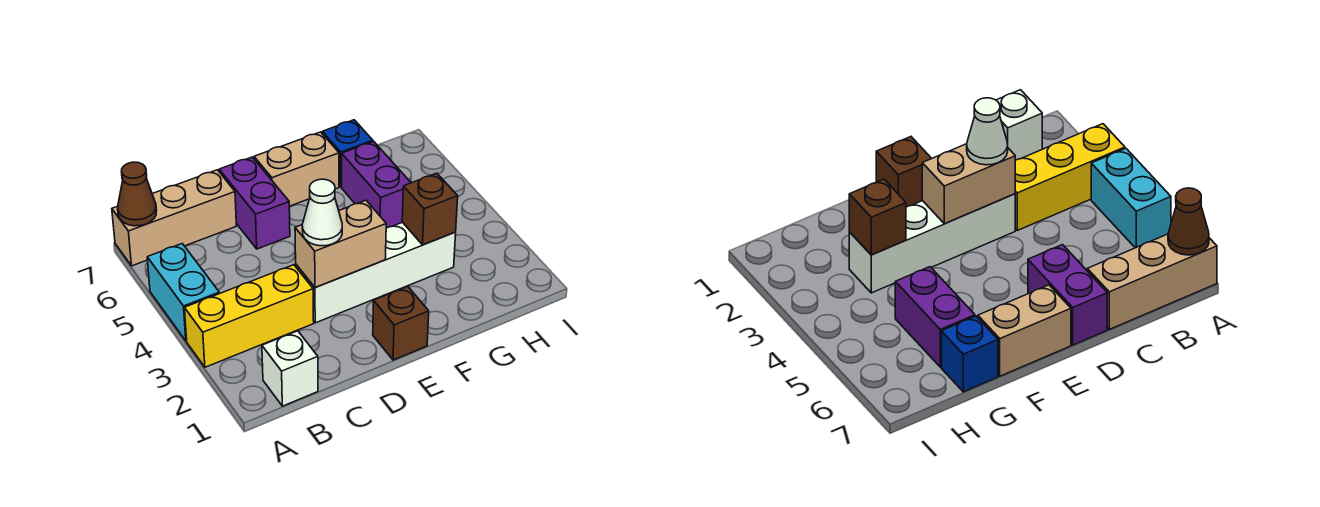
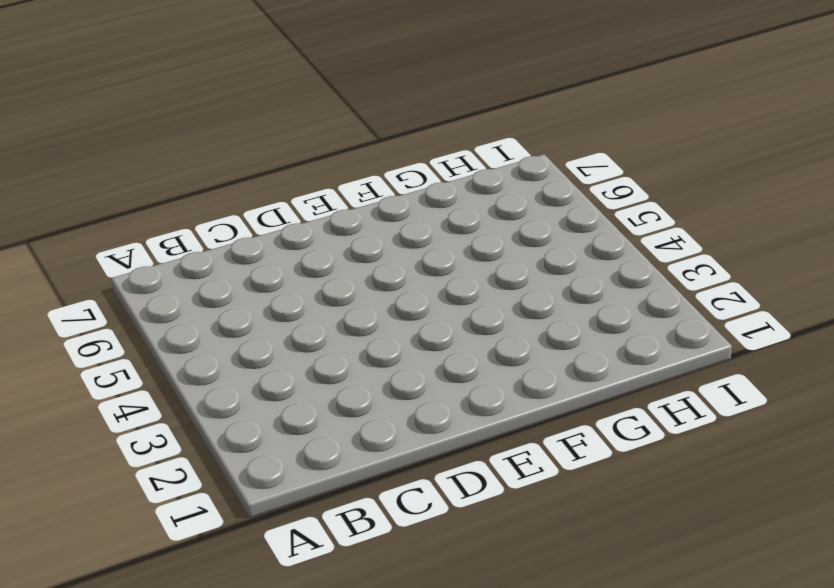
none -> yellow brick A3:C3 level 1
none -> cyan brick A4:A5 level 1
none -> tan brick A7:C7 level 1

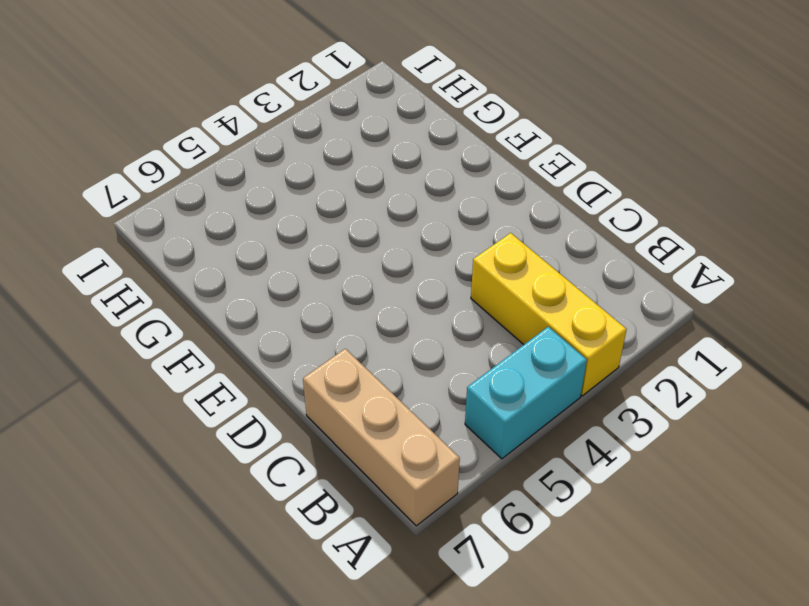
none -> white brick B1 level 1
none -> white brick D3:G3 level 1
none -> purple brick D6:D7 level 1

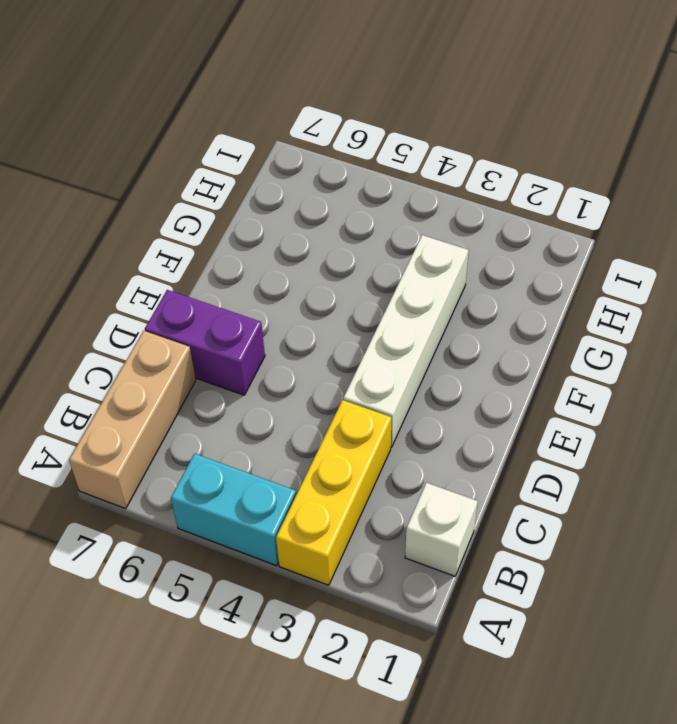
none -> brown brick E1 level 1
none -> tan brick E7:F7 level 1
none -> purple brick G5:G6 level 1

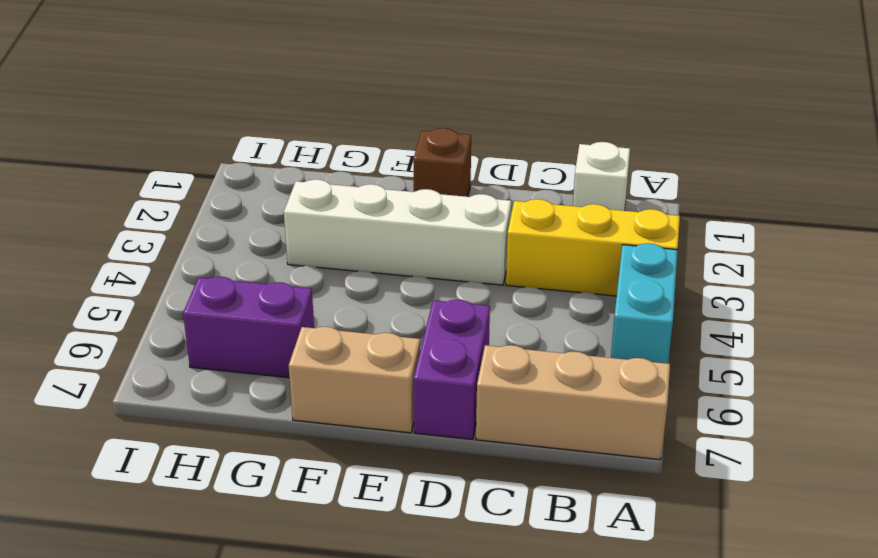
purple brick G6:H6 level 1 -> purple brick G5:G6 level 1
none -> blue brick G7 level 1
none -> brown cone A7 level 2
none -> tan brick D3:E3 level 2

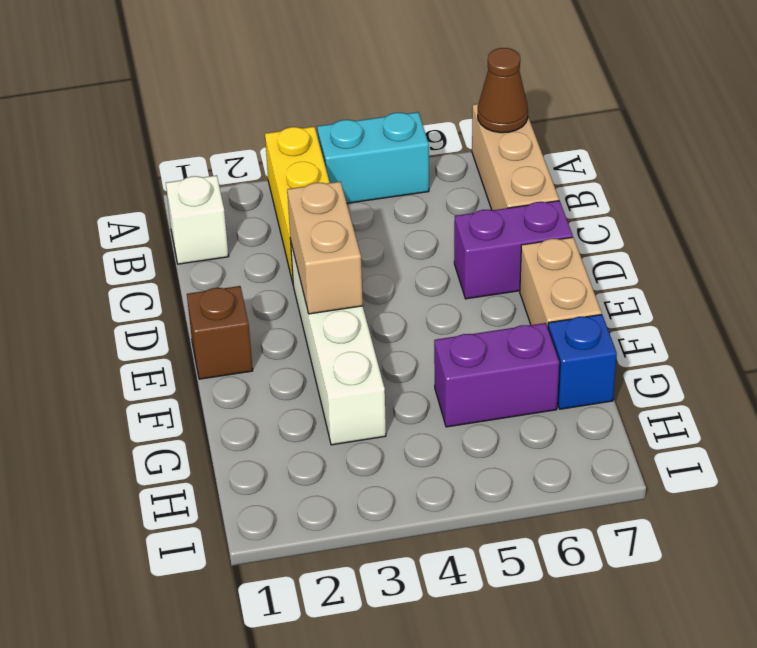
none -> brown brick G3 level 2
none -> white cone D3 level 3

